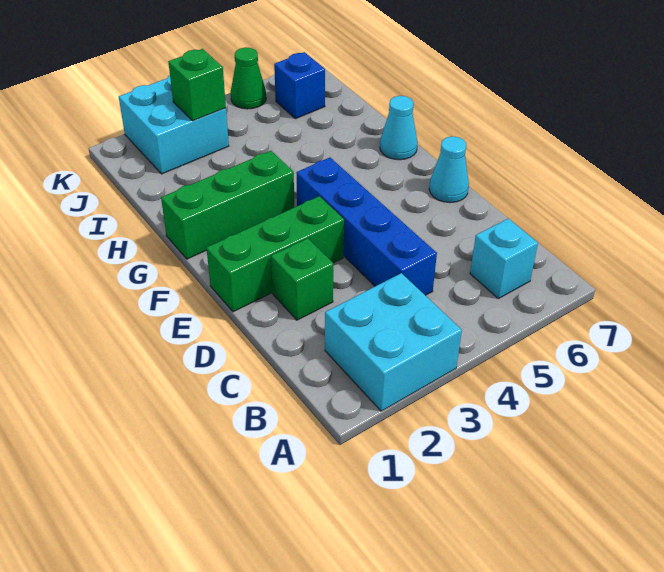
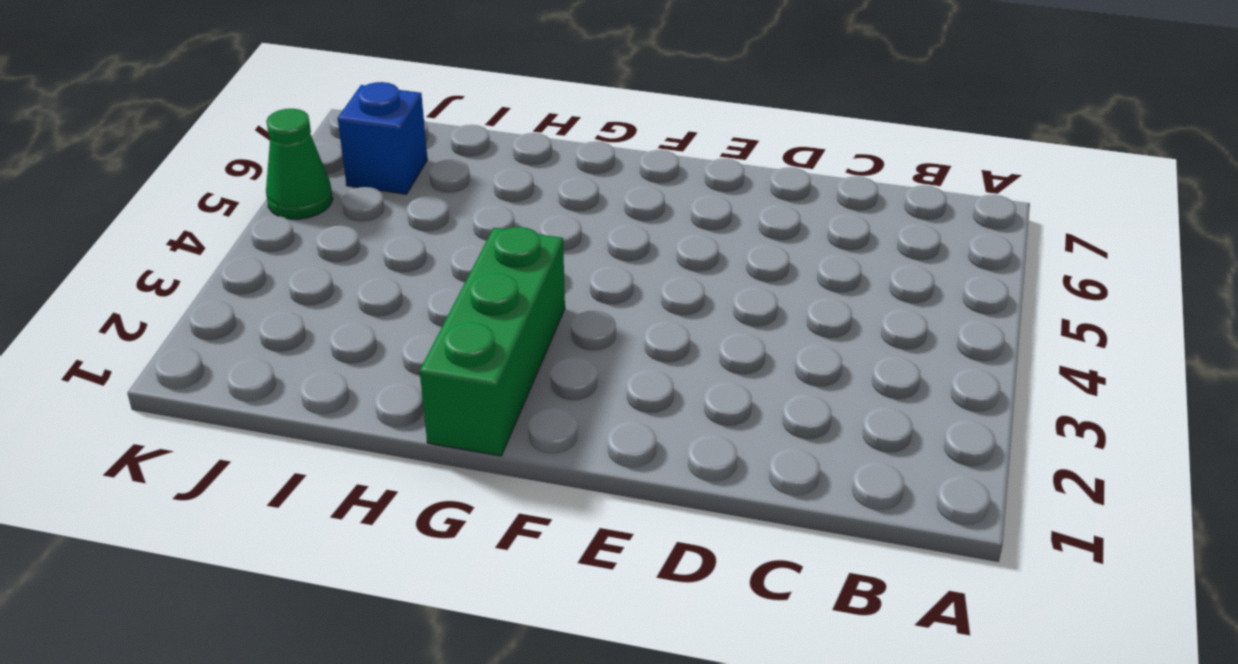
none -> cyan brick A2:B3 level 1
none -> cyan brick B6 level 1
none -> blue brick C4:F4 level 1

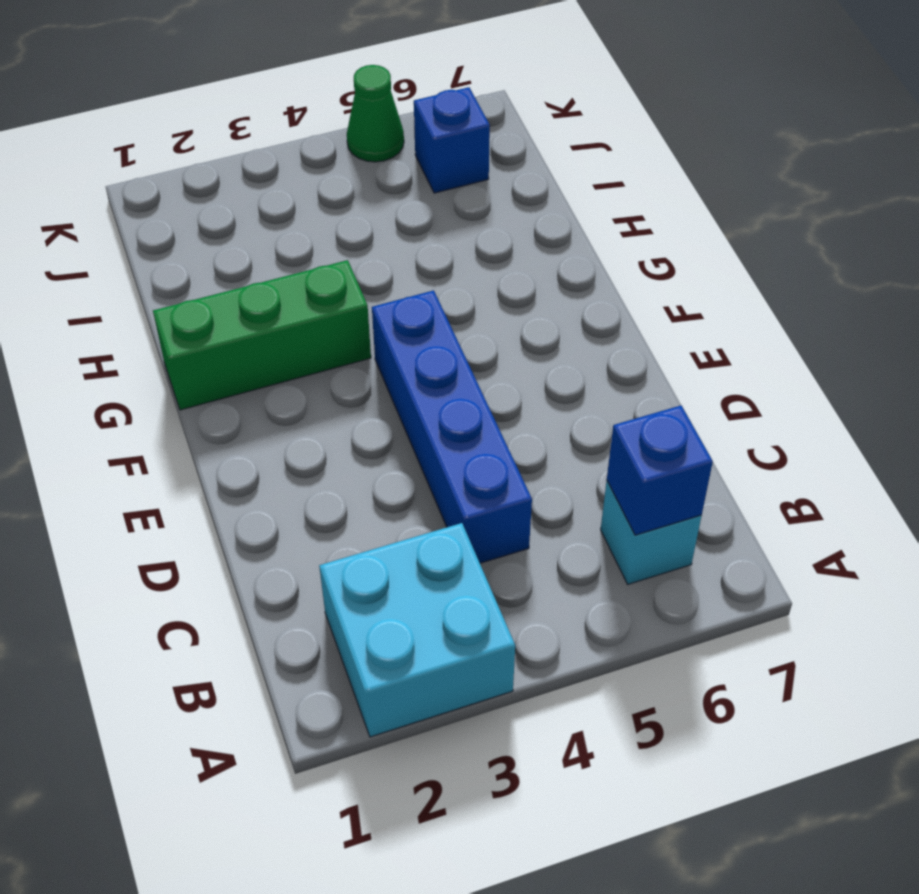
blue brick B6 level 2 -> none
none -> green brick D2 level 1
none -> green brick E1:E3 level 1
none -> cyan cone E7 level 1

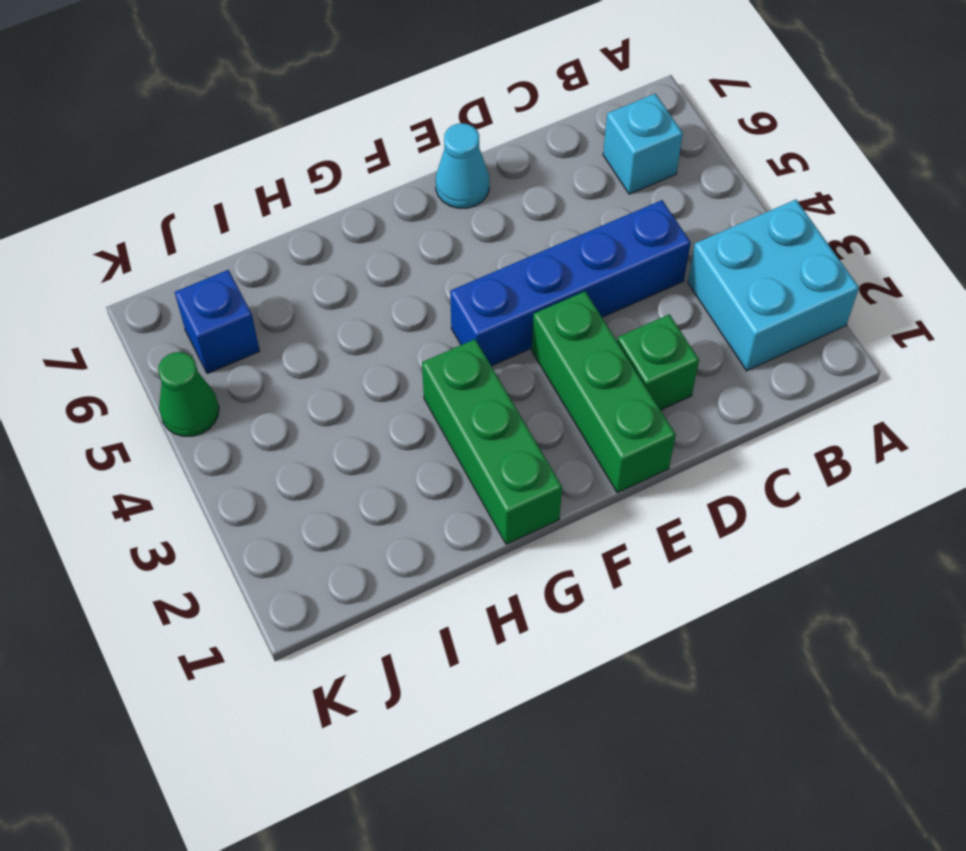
none -> cyan cone G7 level 1
none -> cyan brick J2:K3 level 1
none -> green brick J3 level 2

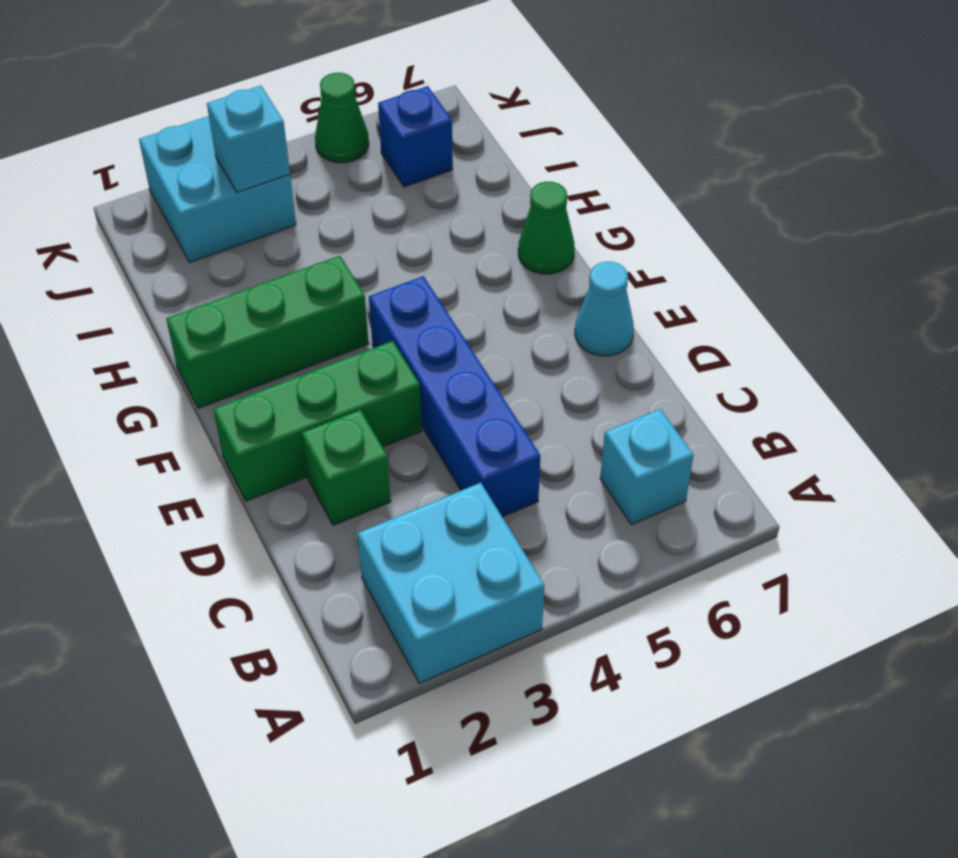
green cone G7 level 1 -> cyan cone G7 level 1
cyan brick J3 level 2 -> green brick J3 level 2

